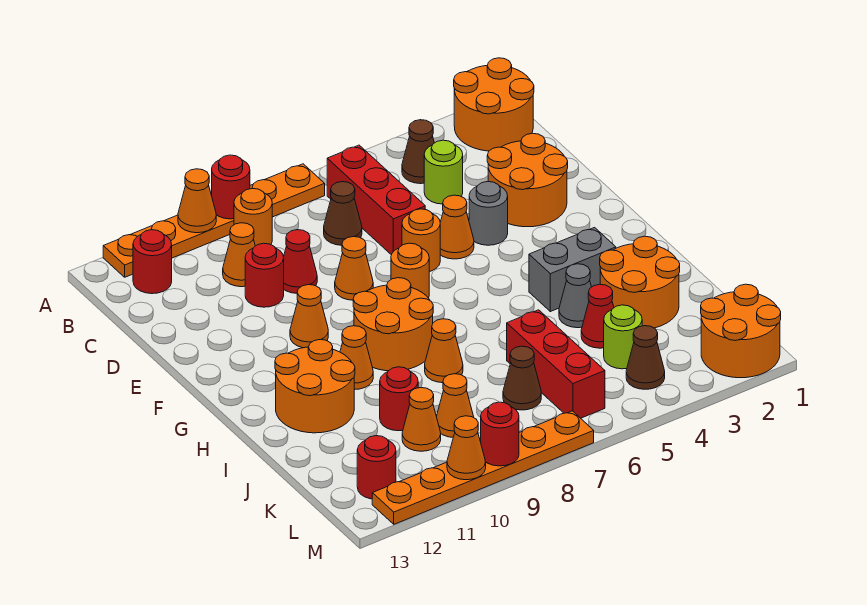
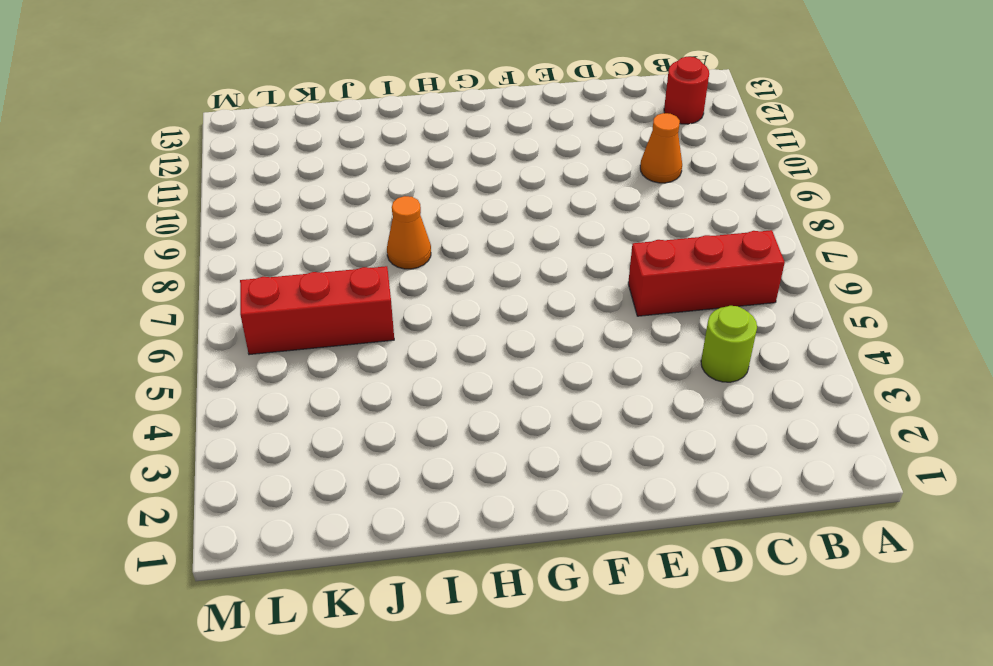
none -> orange round brick A1:B2 level 1
none -> orange plate A7:A12 level 1
none -> brown cone B4 level 1
none -> orange round brick B9 level 1

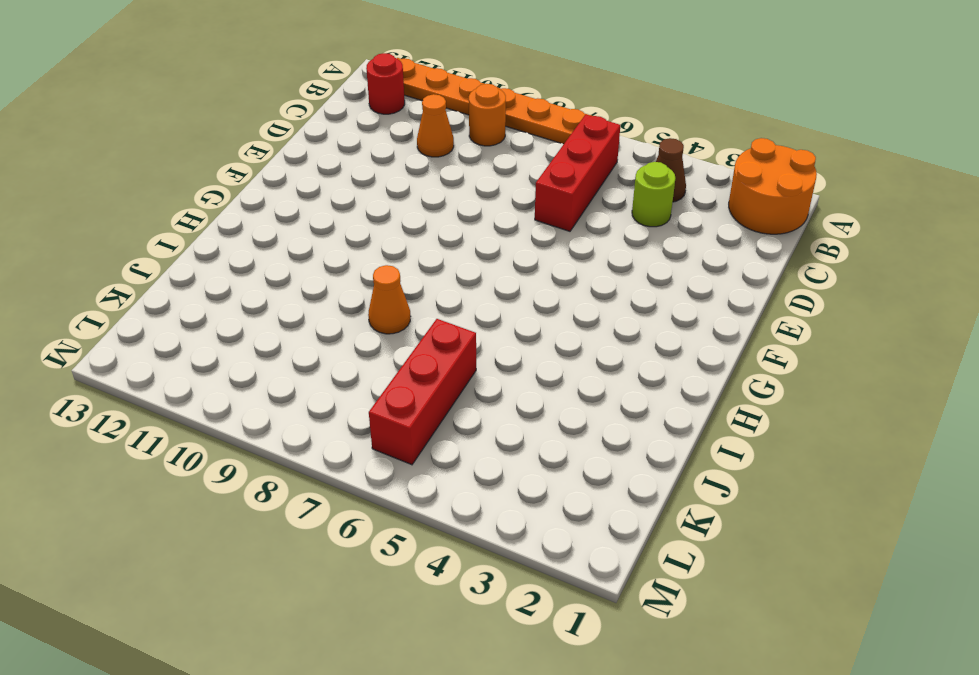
none -> brown cone C7 level 1
none -> orange round brick D2:E3 level 1
none -> red cone D9 level 1
none -> red round brick D10 level 1

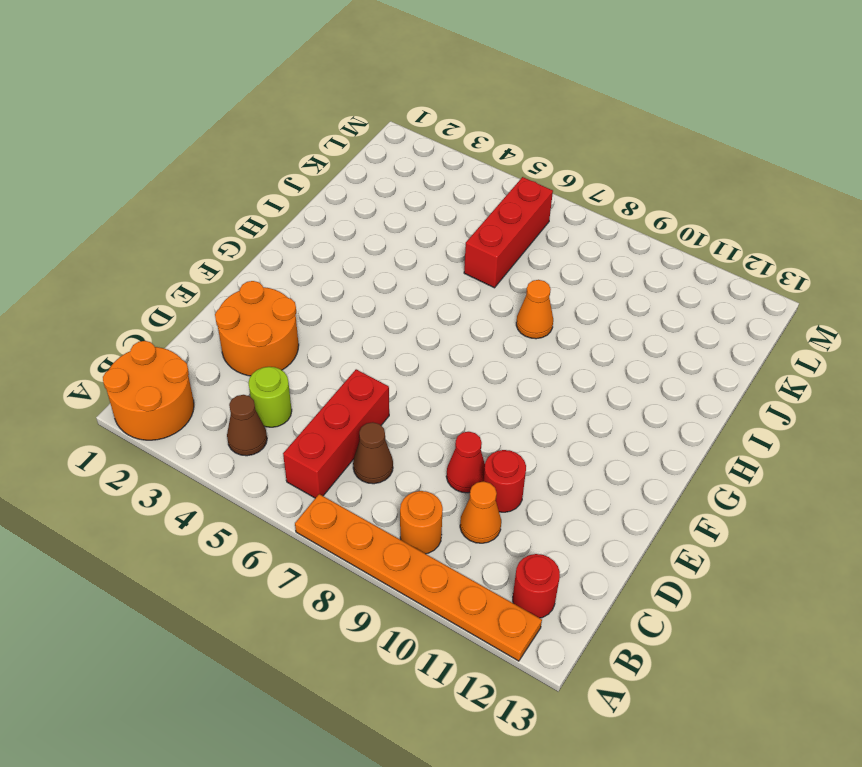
none -> grey round brick E4 level 1
none -> orange cone E5 level 1
none -> orange round brick E6 level 1
none -> orange cone E8 level 1

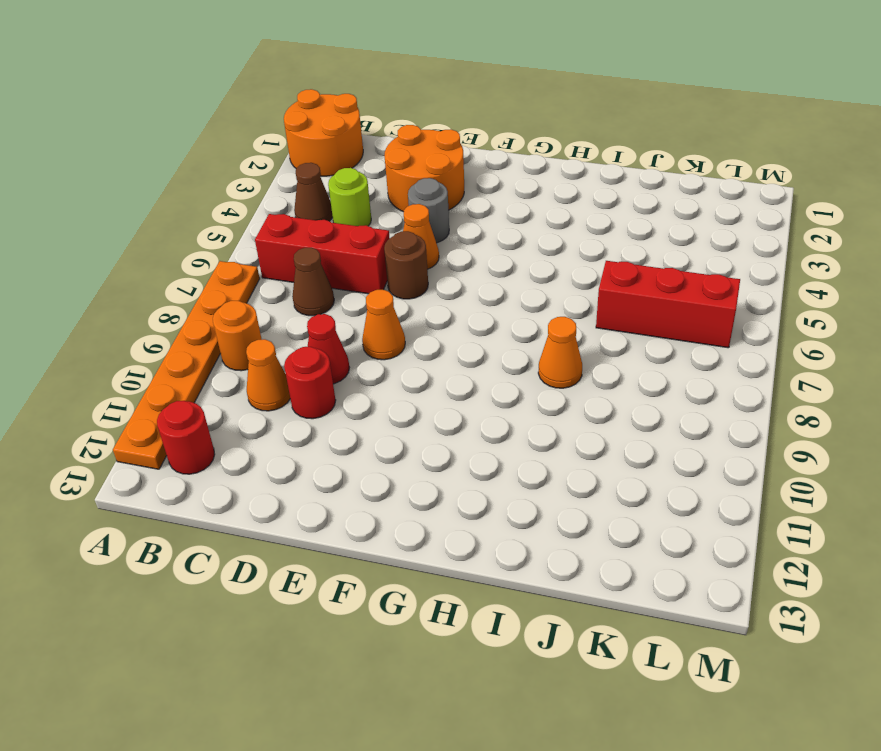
brown round brick E6 level 1 -> orange round brick E6 level 1
none -> orange round brick F7 level 1
none -> orange cone F10 level 1
none -> orange round brick G8:H9 level 1
none -> grey brick H3:H4 level 1

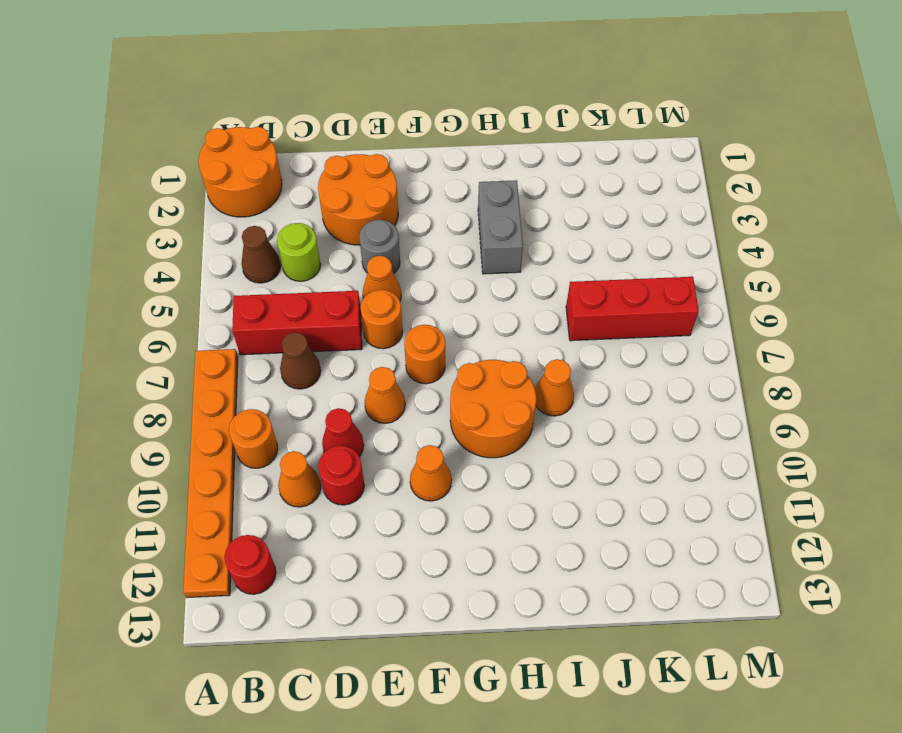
none -> orange cone H10 level 1
none -> orange round brick H11:I12 level 1
none -> orange round brick I2:J3 level 1
none -> grey cone I4 level 1

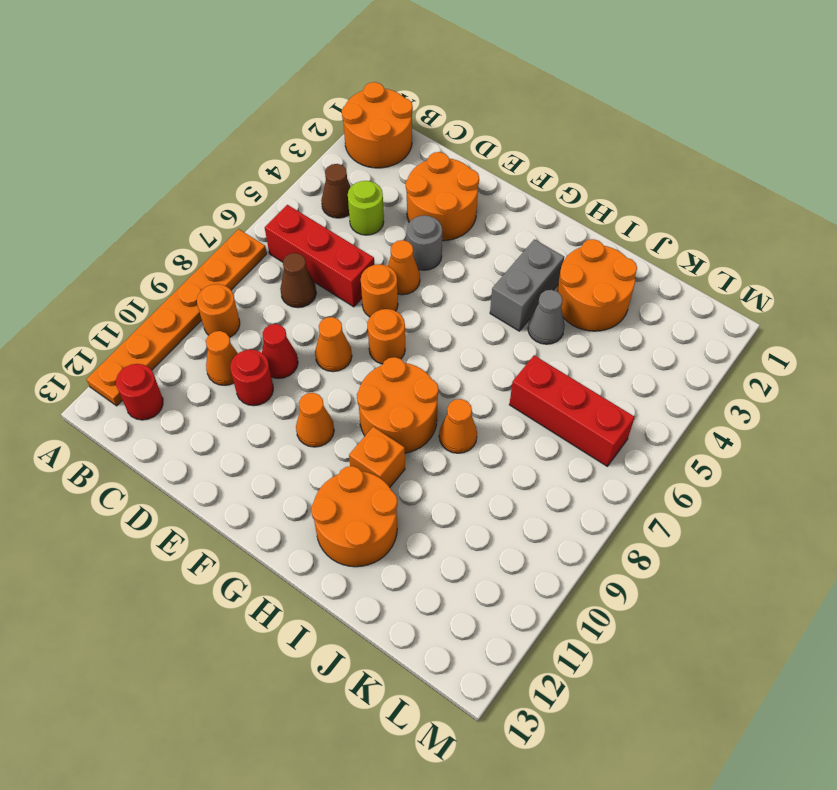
orange brick H10 level 1 -> orange cone H10 level 1
none -> red cone J4 level 1
none -> red round brick J10 level 1
none -> lime round brick K4 level 1
none -> brown cone K7 level 1

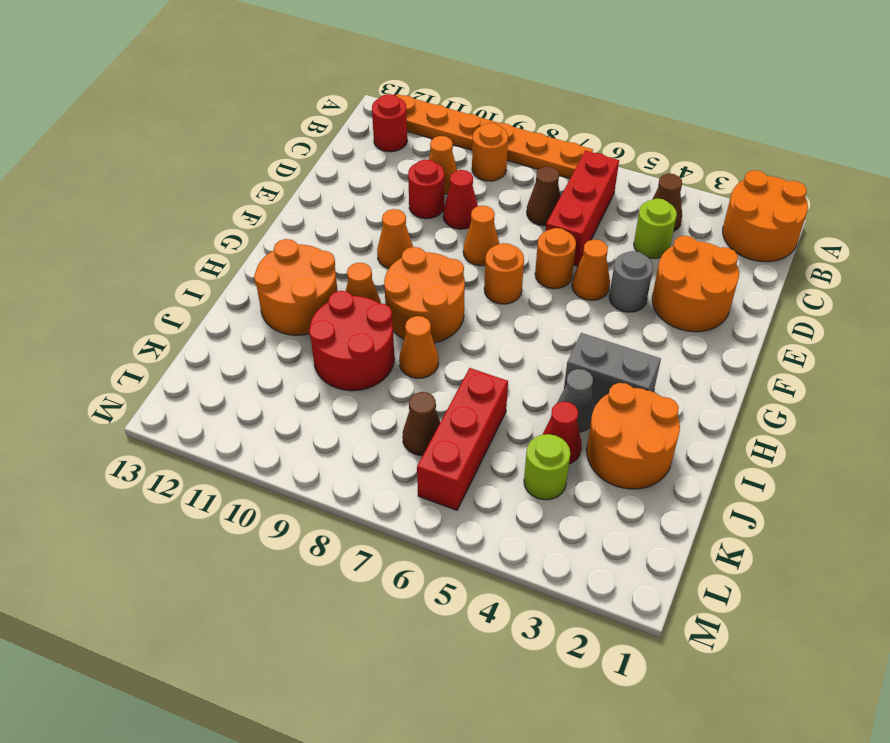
red round brick I9:J10 level 1 -> red round brick J10 level 1
none -> orange cone K9 level 1
none -> orange cone K10 level 1
none -> orange round brick L1:M2 level 1
none -> brown cone L4 level 1

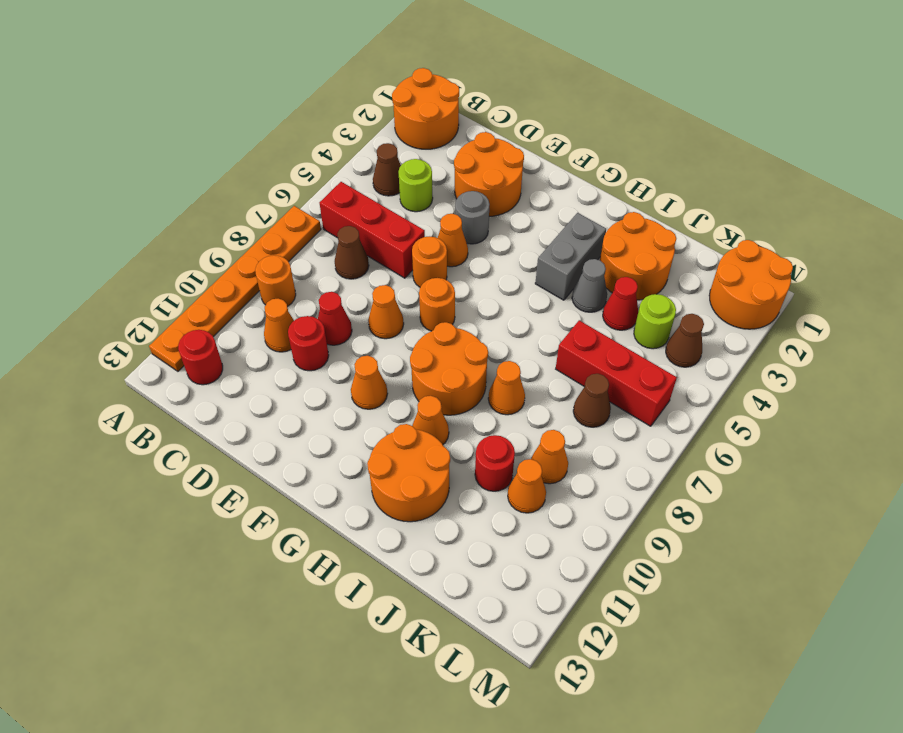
none -> red round brick L12 level 1
none -> orange plate M7:M12 level 1
none -> red round brick A9 level 2
none -> orange cone A10 level 2

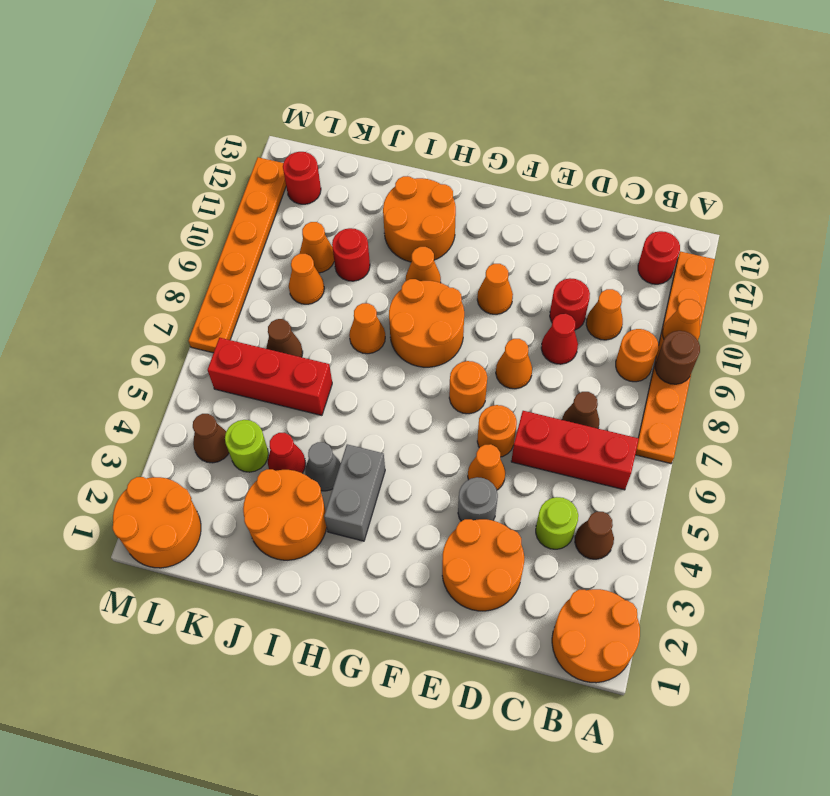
brown round brick A9 level 2 -> red round brick A9 level 2
none -> red round brick M9 level 2
none -> orange cone M10 level 2

